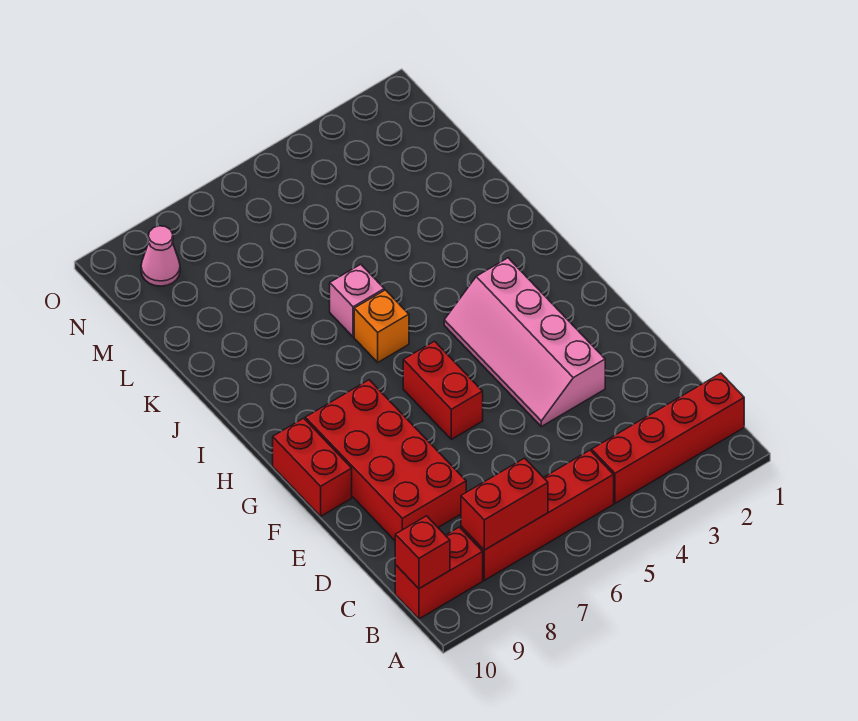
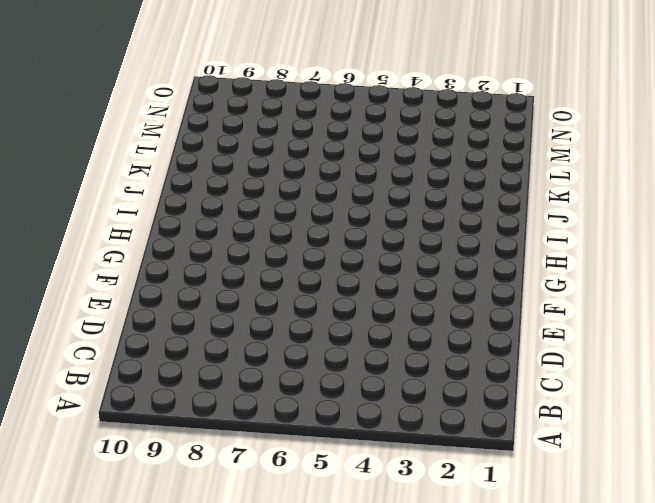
none -> red brick B1:B4 level 1
none -> red brick B5:B8 level 1
none -> red brick B9:B10 level 1

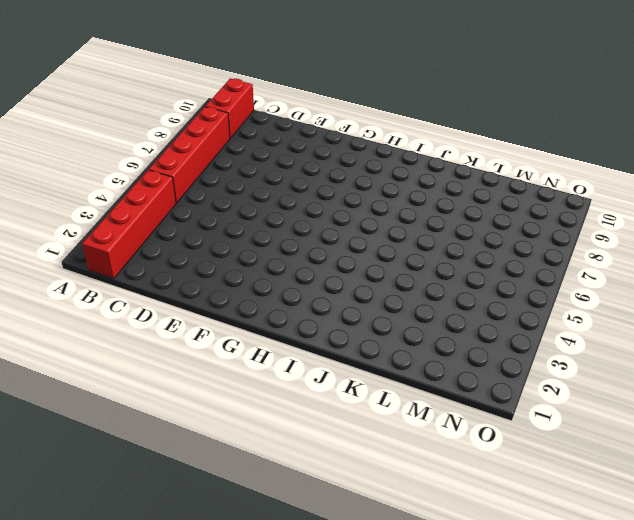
none -> red brick D8:G9 level 1
none -> pink slope E3:H4 level 1 top 3
none -> red brick F6:G6 level 1

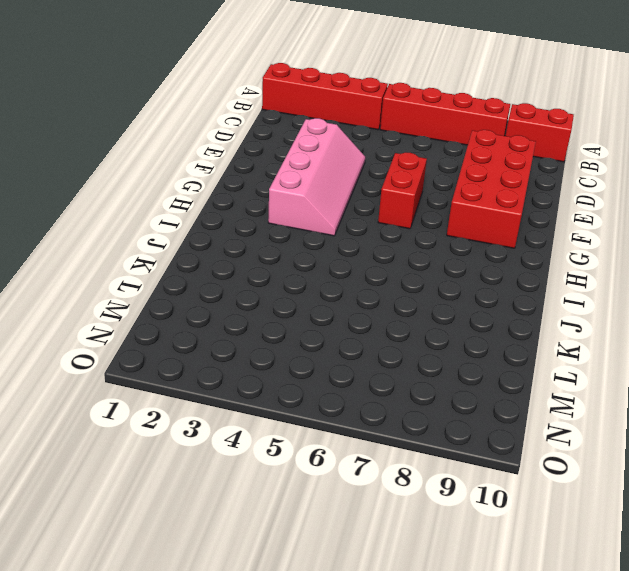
none -> red brick F10:G10 level 1
none -> orange brick I6 level 1
none -> pink brick J6 level 1

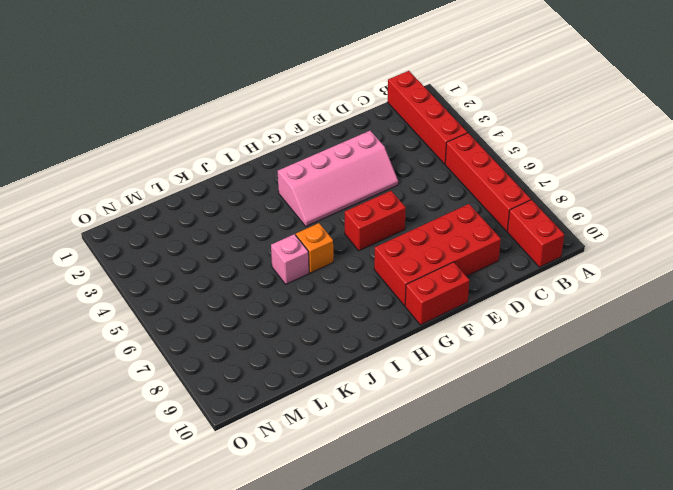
none -> pink cone N9 level 1
none -> red brick B7:B8 level 2
none -> red brick B10 level 2

